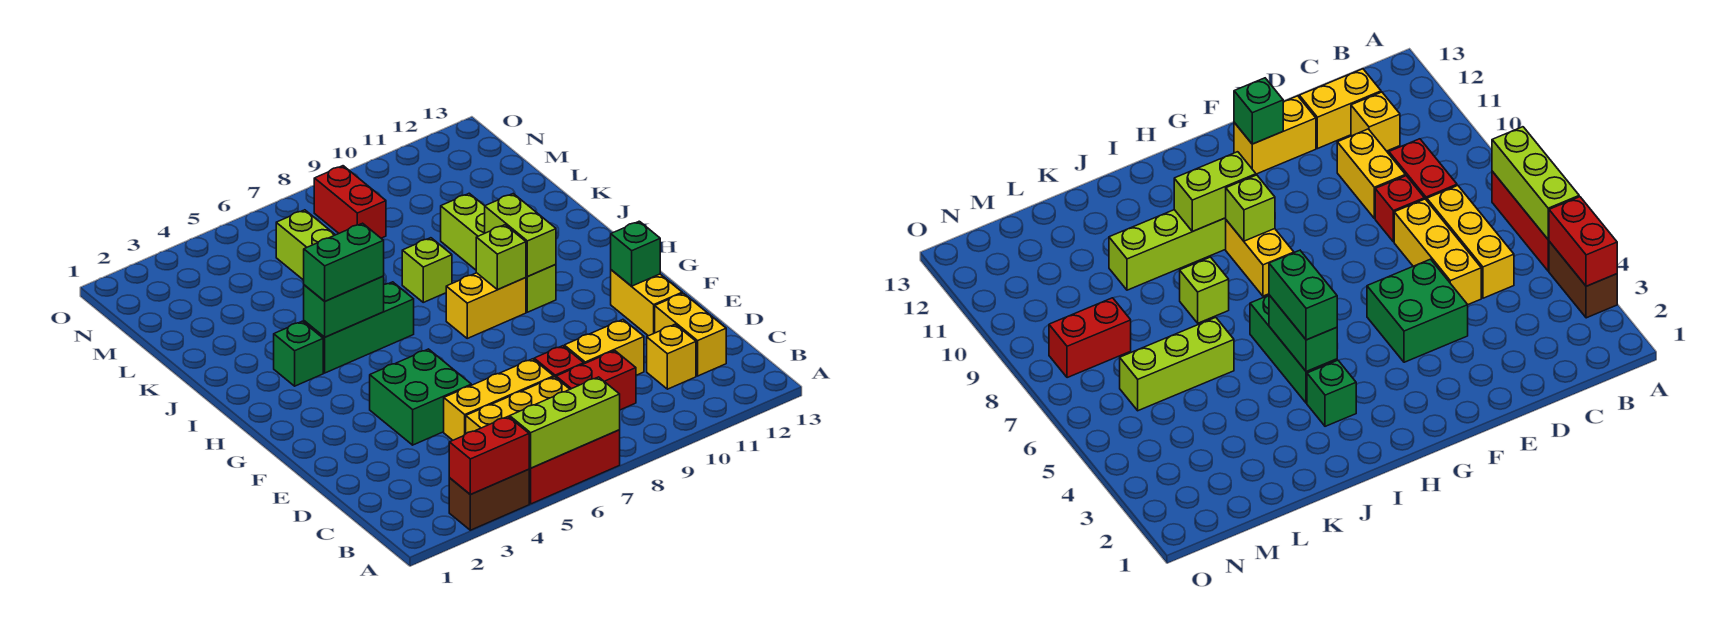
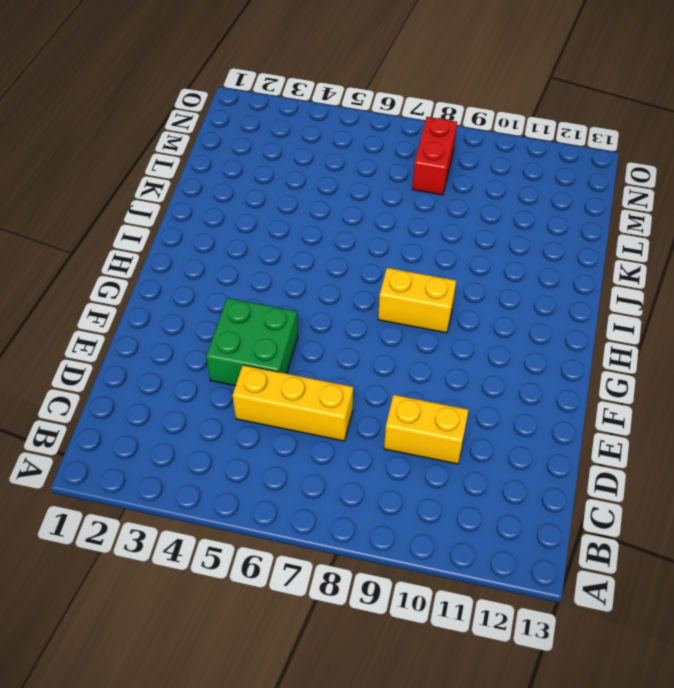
none -> brown brick A3:A4 level 1
none -> red brick A5:A7 level 1
none -> yellow brick C5:C7 level 1

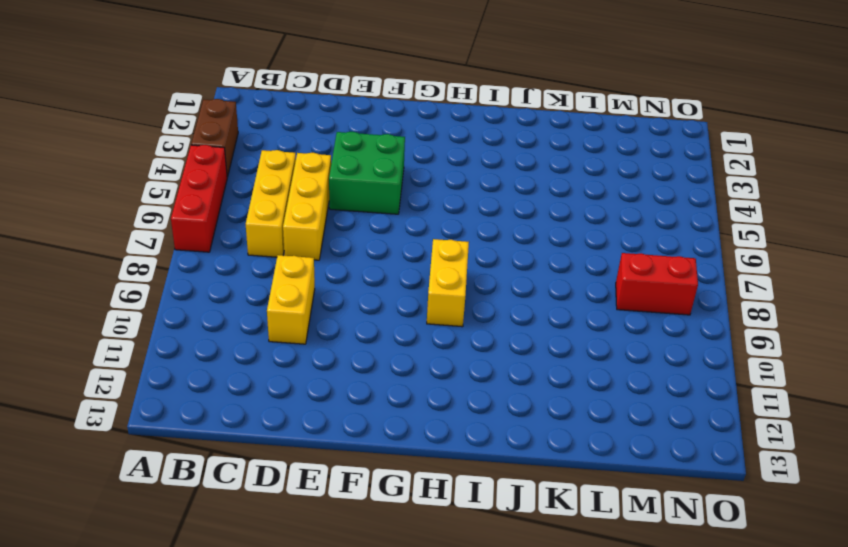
none -> red brick C8:C9 level 1
none -> yellow brick C11 level 1
none -> yellow brick C12:D12 level 1

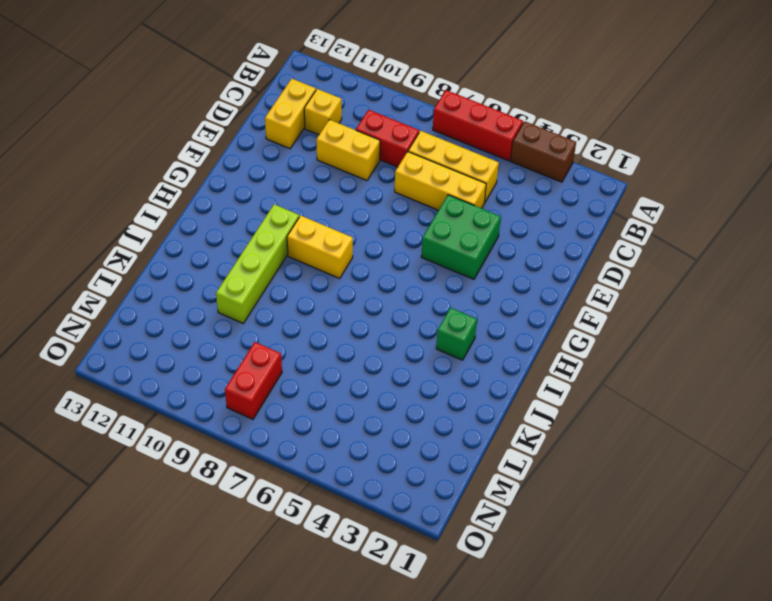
none -> red brick D8 level 1
none -> yellow brick E12:F12 level 1
none -> green brick I4:I6 level 1

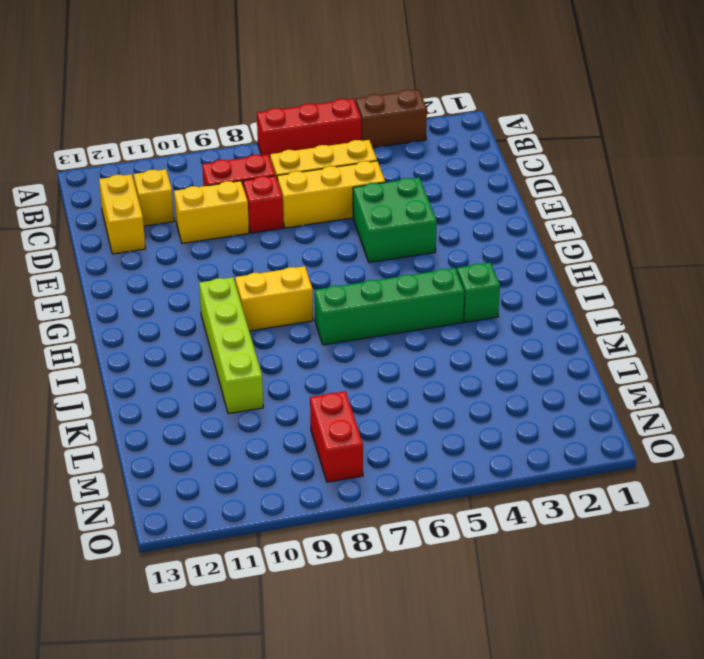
green brick I4:I7 level 1 -> green brick I4:I6 level 1
none -> yellow brick E12:F12 level 1
none -> lime brick J8 level 1
none -> lime brick K6:M6 level 1

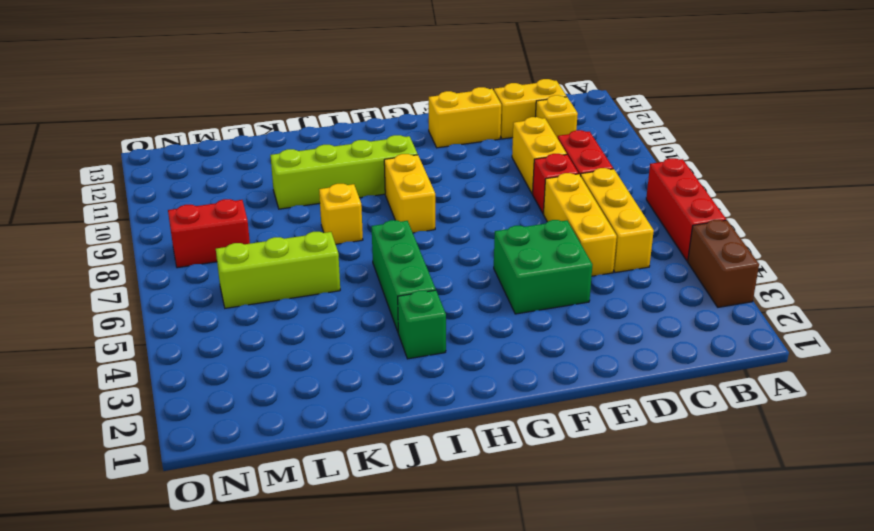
yellow brick J8 level 1 -> lime brick J8 level 1
none -> red brick A3:A4 level 2
none -> lime brick A5:A7 level 2
none -> green brick F12 level 2

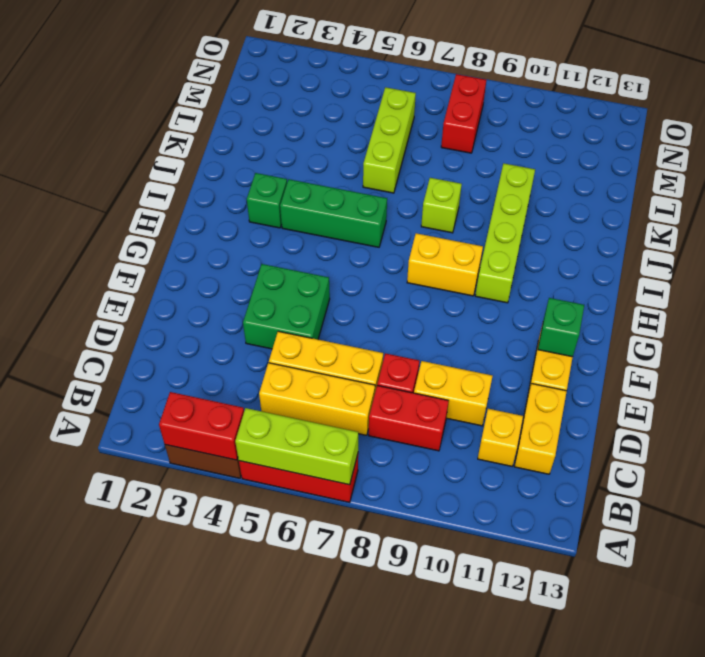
none -> lime brick H9 level 2
none -> lime brick H10:I10 level 2
none -> green brick I4:I5 level 2

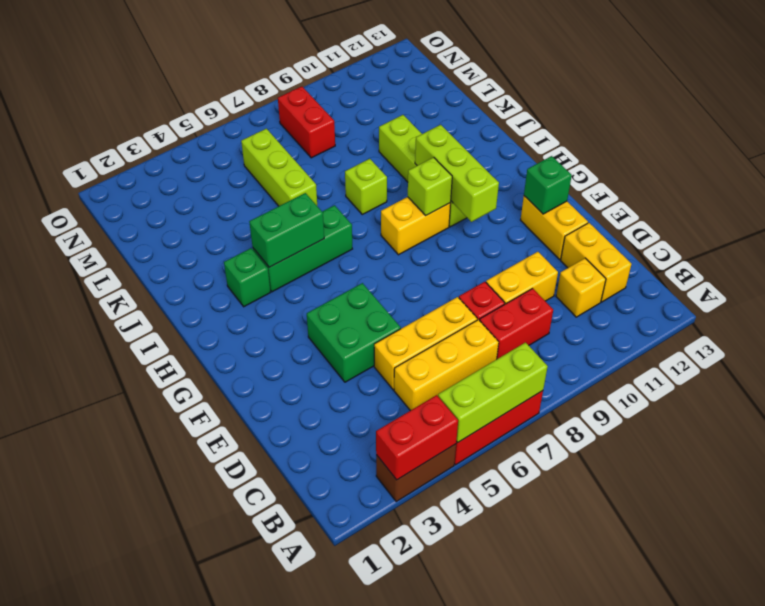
lime brick G10:I10 level 2 -> lime brick H10:I10 level 2
none -> green brick I4:I5 level 3

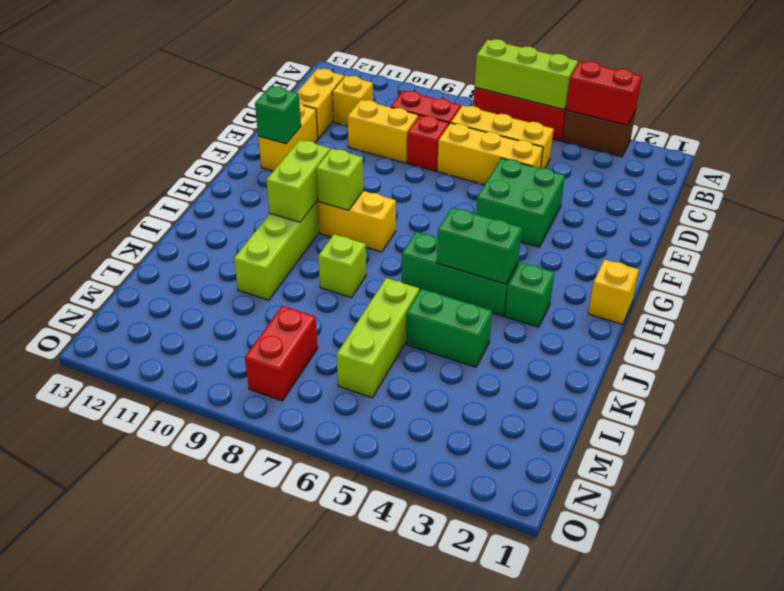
yellow brick H1 level 1 -> none
green brick K4:K5 level 1 -> green brick I4:I5 level 3

